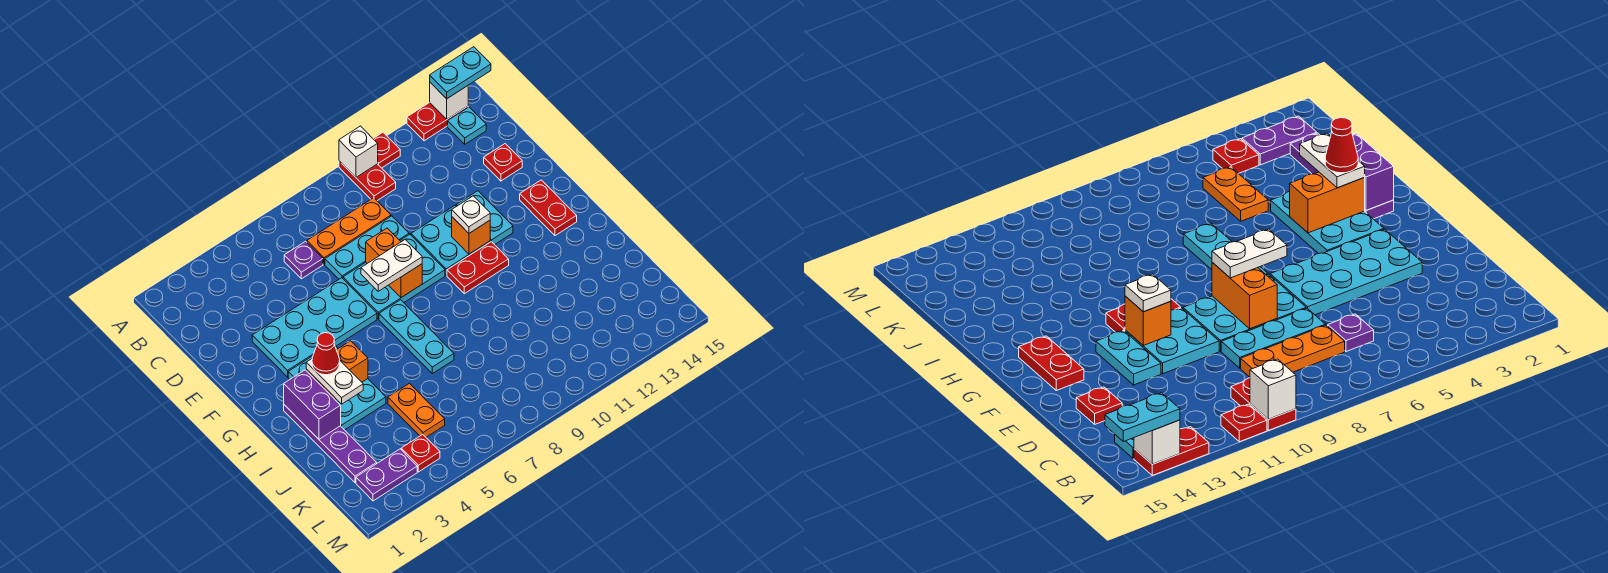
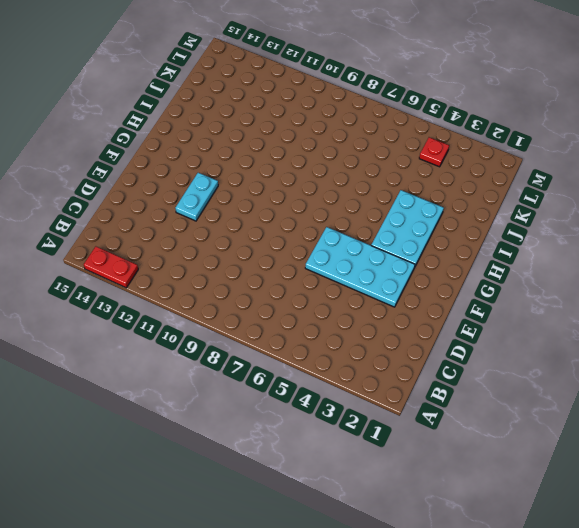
none -> red plate A10:B10 level 1
none -> red plate A11 level 1
none -> cyan plate B14 level 1
none -> purple plate C6 level 1

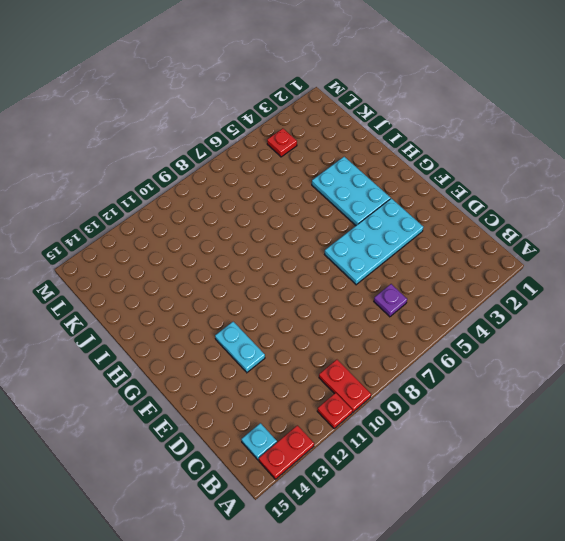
none -> orange plate C7:C9 level 1
none -> cyan plate D7:D9 level 1
none -> red plate D14 level 1
none -> cyan plate E7:F9 level 1

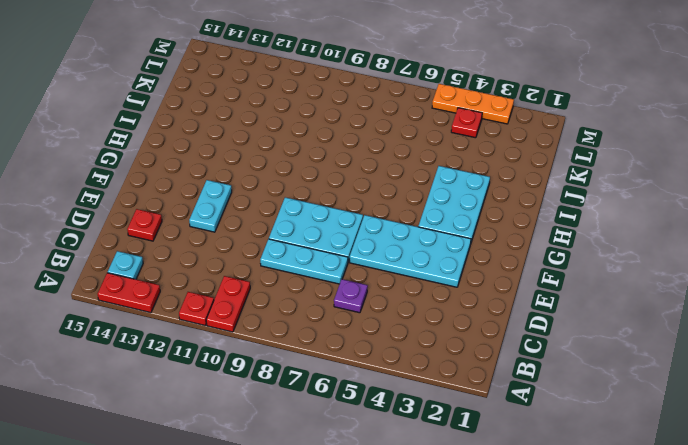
orange plate M3:M5 level 1 -> orange plate C7:C9 level 1
none -> cyan plate E10:F11 level 1
none -> red plate F14:G14 level 1
none -> cyan plate G7:I7 level 1
none -> red plate G10:G11 level 1

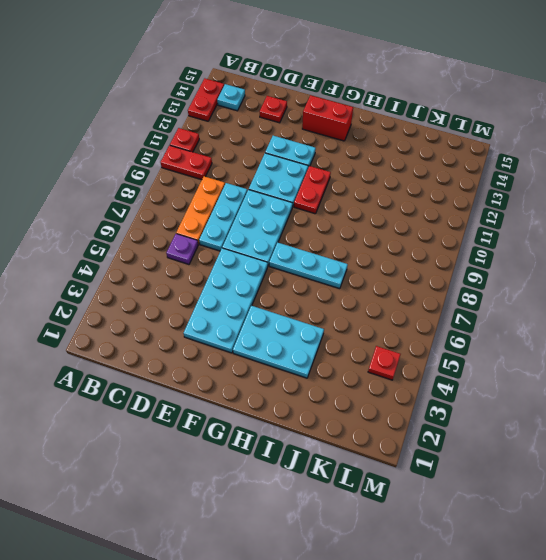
red brick F14:G14 level 1 -> red plate F14:G14 level 1
none -> purple plate H2:K2 level 1
none -> orange plate J5:K5 level 1
none -> purple plate L2:L3 level 1
none -> white brick A10 level 2

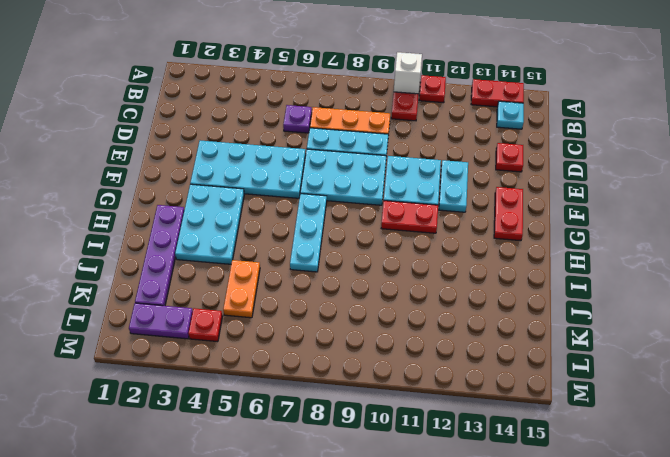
none -> white brick A14 level 2
none -> orange brick E8:F8 level 2
none -> orange brick F11 level 2
none -> purple brick H2:I2 level 2

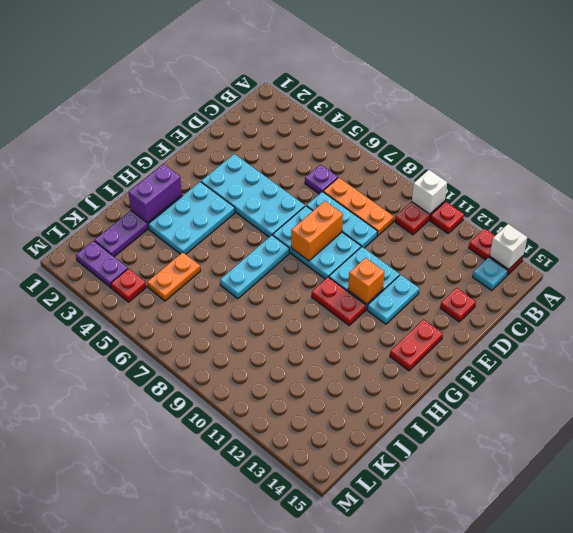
none -> orange brick H3:H4 level 2
none -> cyan plate A14:A15 level 3
none -> white plate F7:F8 level 3
none -> white plate F11 level 3

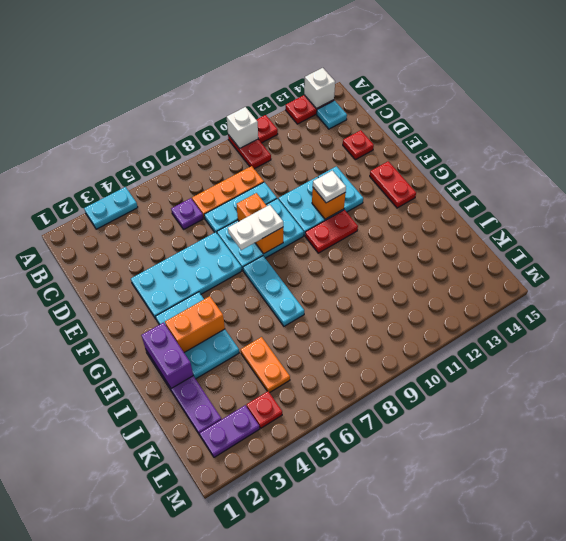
cyan plate A3:A4 level 1 -> cyan plate A14:A15 level 3
none -> white plate H3:I3 level 3
none -> red cone H3 level 4

